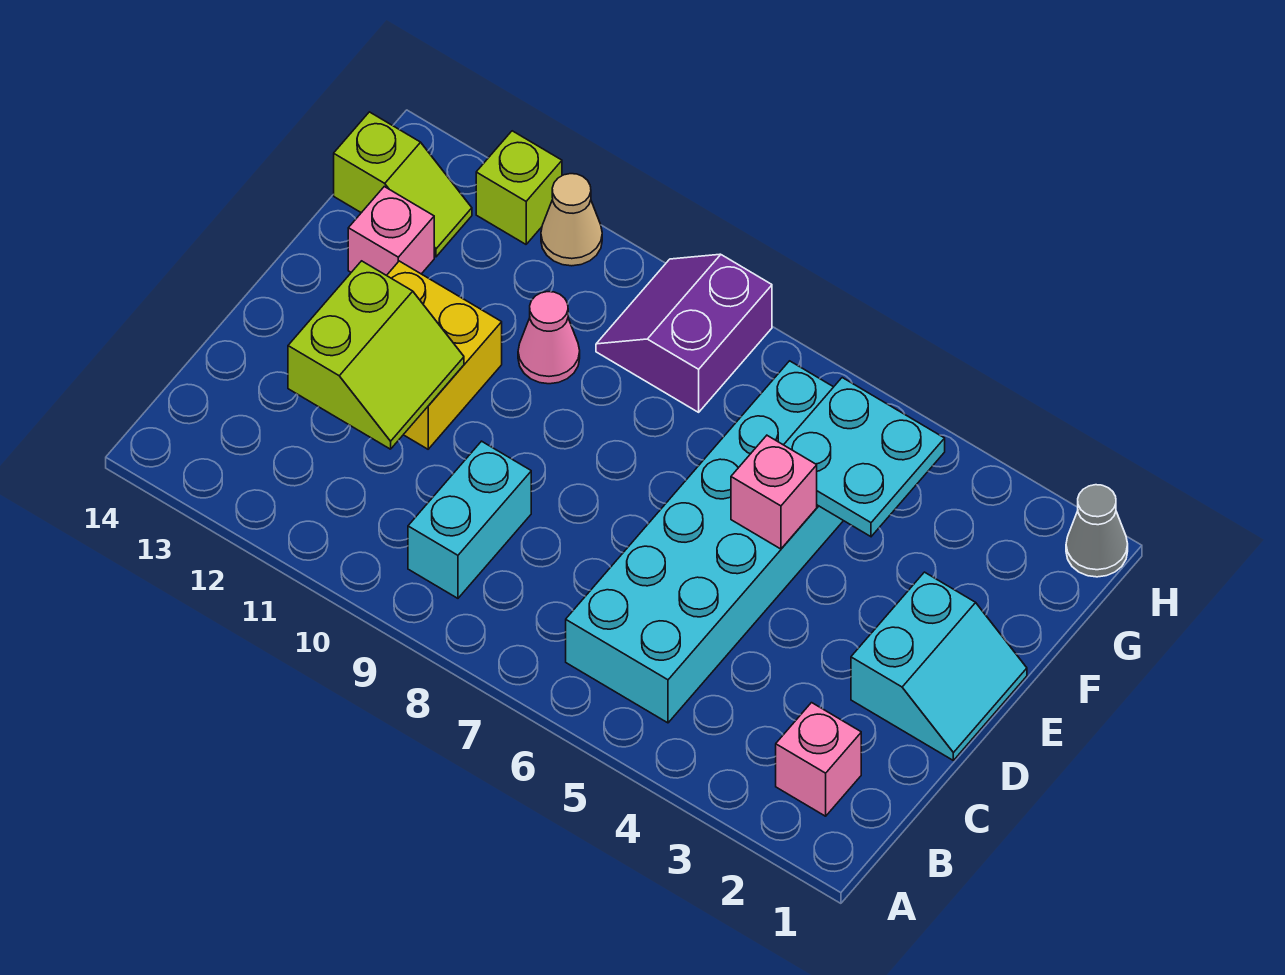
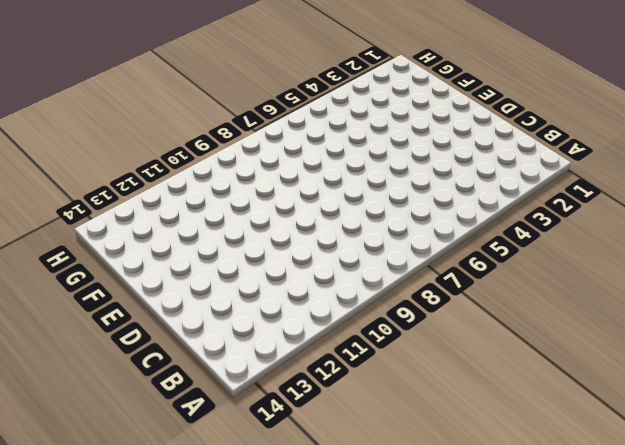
none -> pink brick B2 level 1
none -> cyan brick B5:G6 level 1
none -> cyan brick B9:C9 level 1

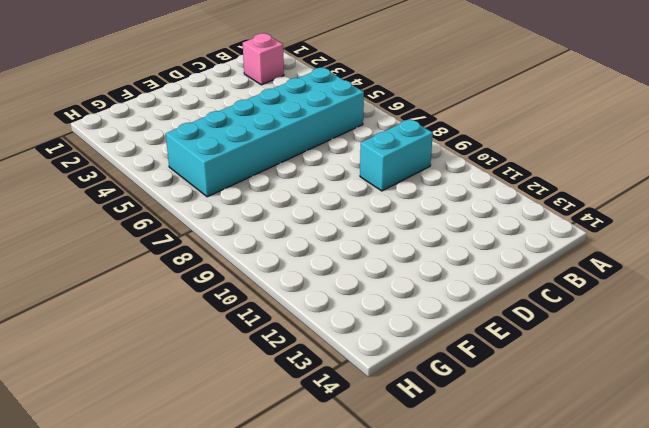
none -> cyan slope D1:E2 level 1 top 2
none -> yellow brick D11:E12 level 1
none -> pink cone F10 level 1

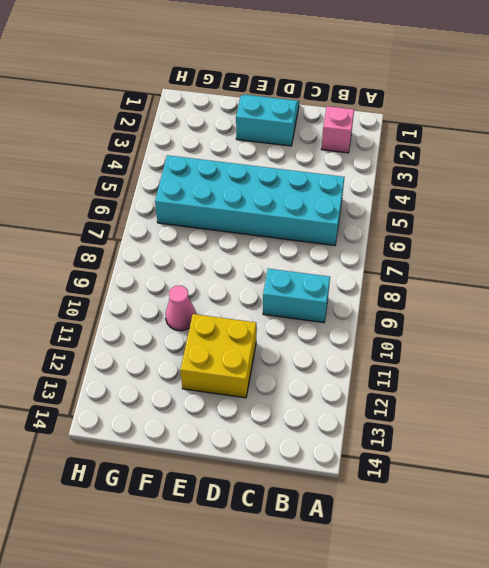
none -> pink brick F13 level 1
none -> purple slope G8:H9 level 1 top 8
none -> lime slope G13:G14 level 1 top 14

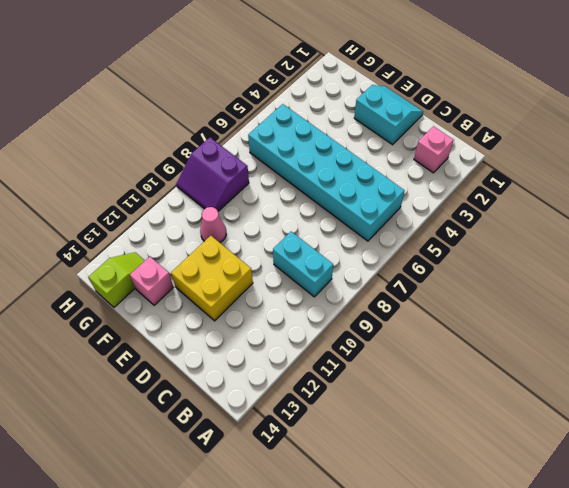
none -> grey cone H1 level 1
none -> tan cone H11 level 1
none -> lime brick H12 level 1

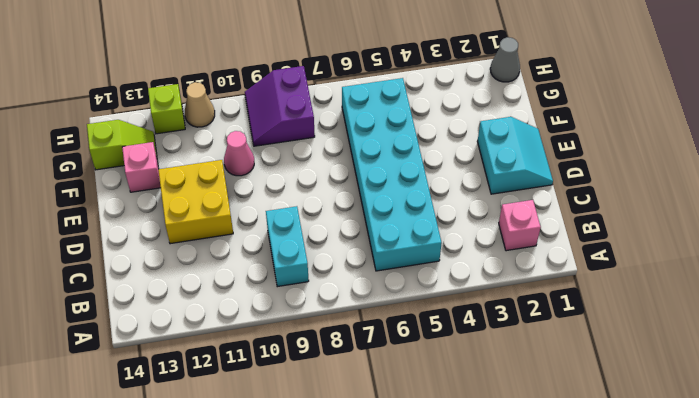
none -> lime slope C11:D12 level 2 top 12
none -> pink brick E5 level 2
none -> cyan plate F4:G5 level 2

